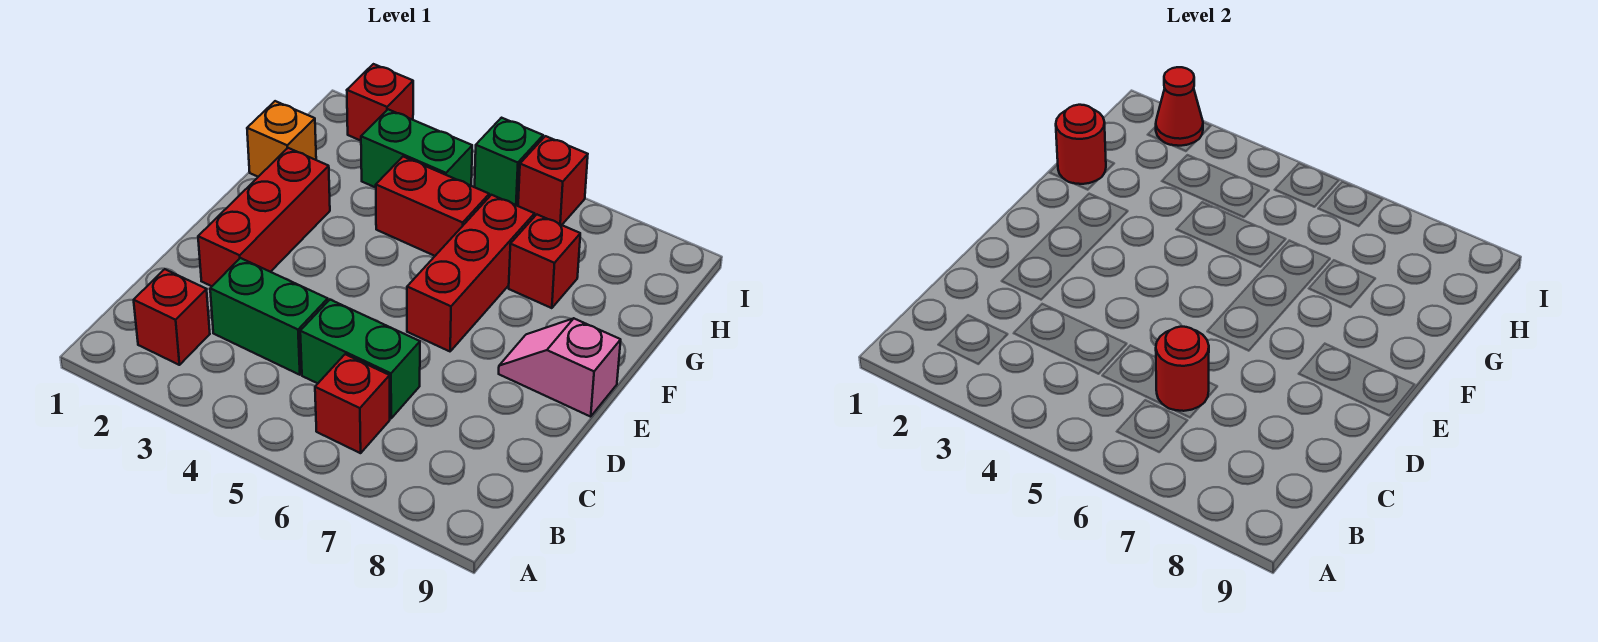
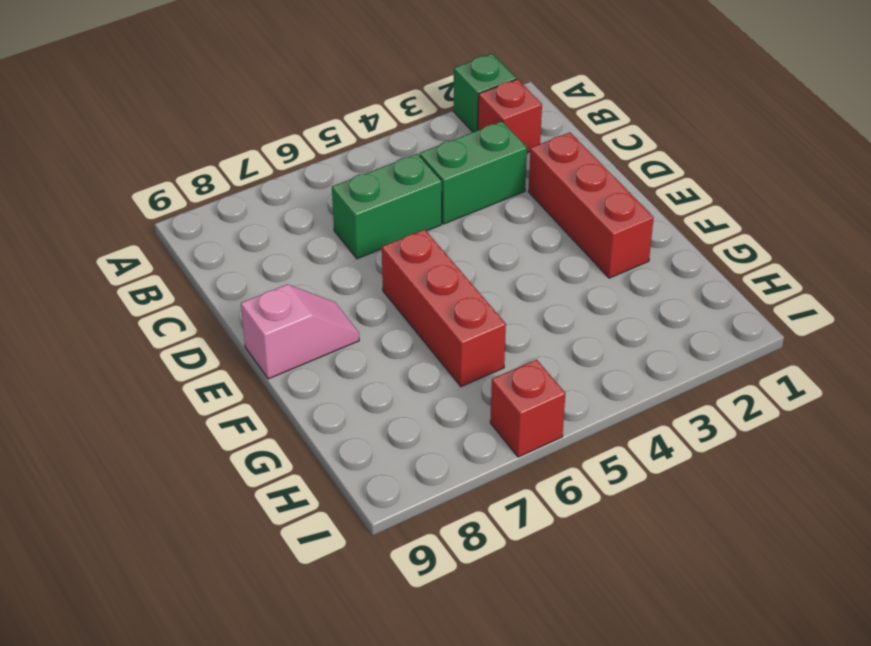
green brick A2 level 1 -> green brick I5 level 1
none -> red brick B6 level 1
none -> orange brick G1 level 1
none -> red brick G4:G5 level 1

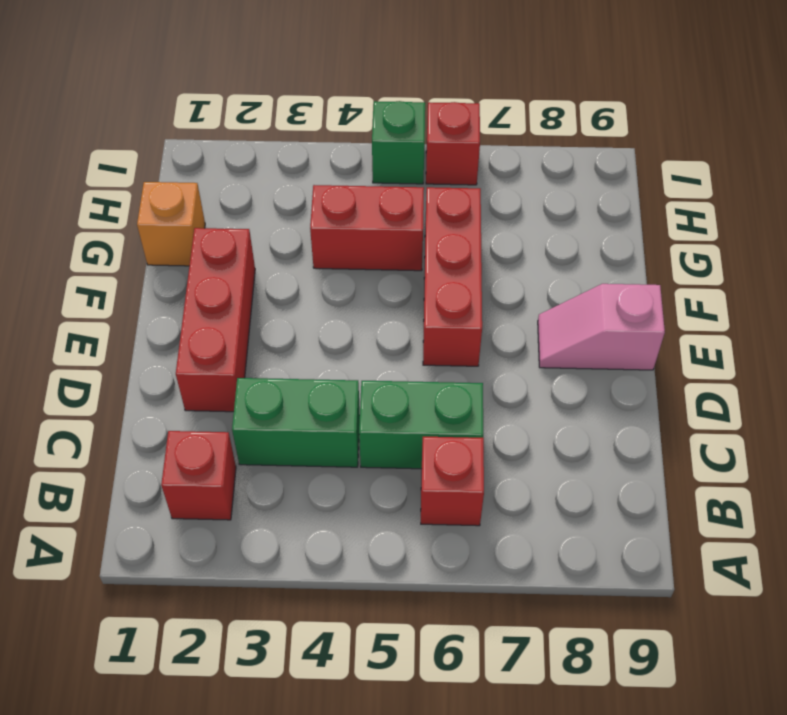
none -> red brick G7 level 1
none -> green brick H3:H4 level 1
none -> red brick I2 level 1

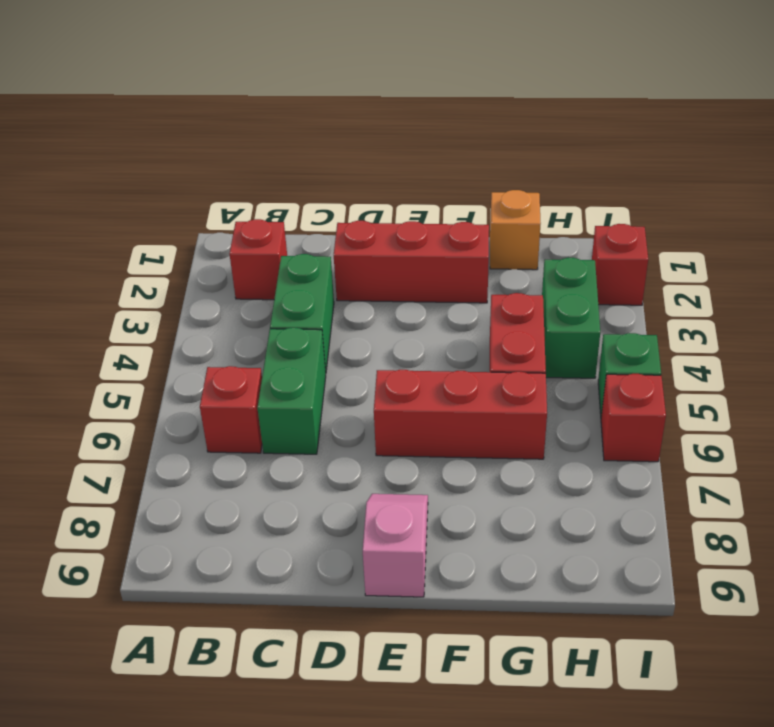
none -> red brick G7 level 1
none -> red round brick C6 level 2
none -> red round brick G1 level 2

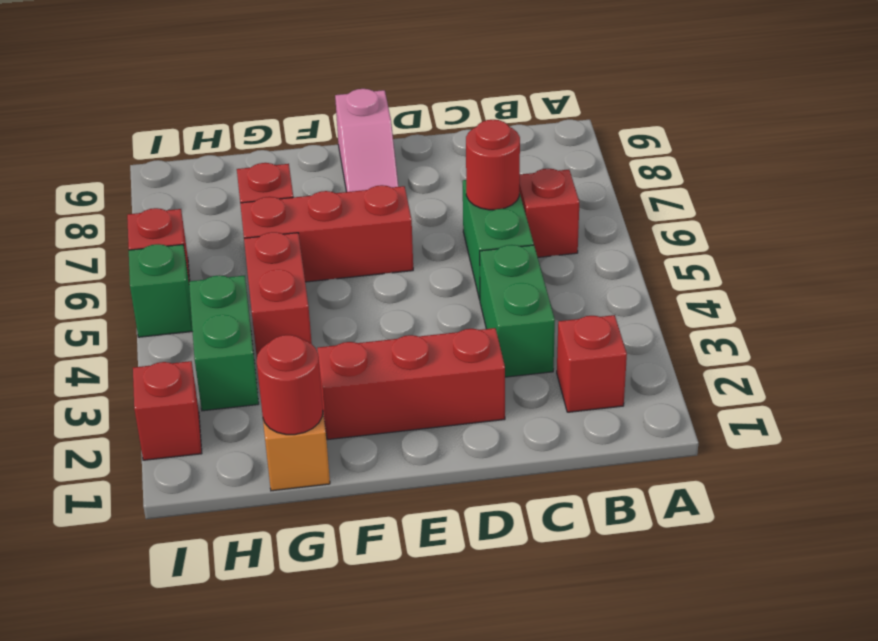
none -> red cone I2 level 2

